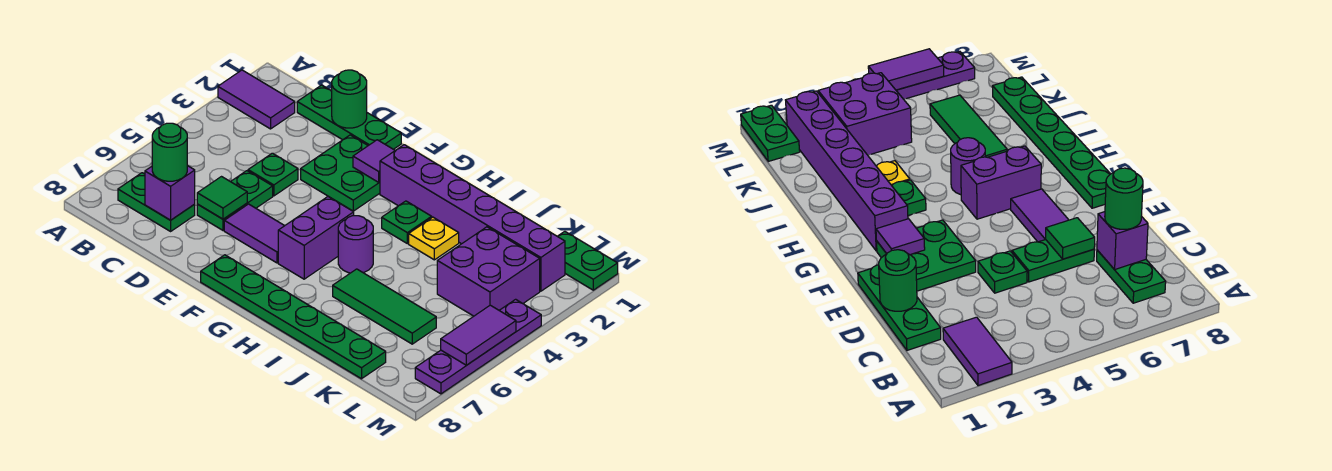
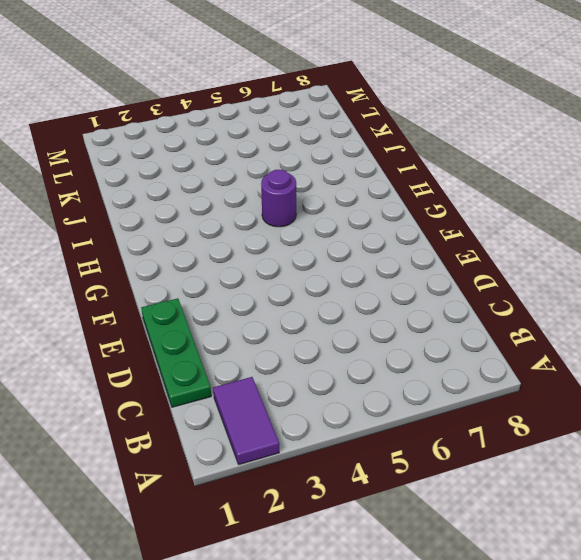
none -> green plate B7:C7 level 1
none -> green plate D4 level 1
none -> green plate D5:D6 level 1

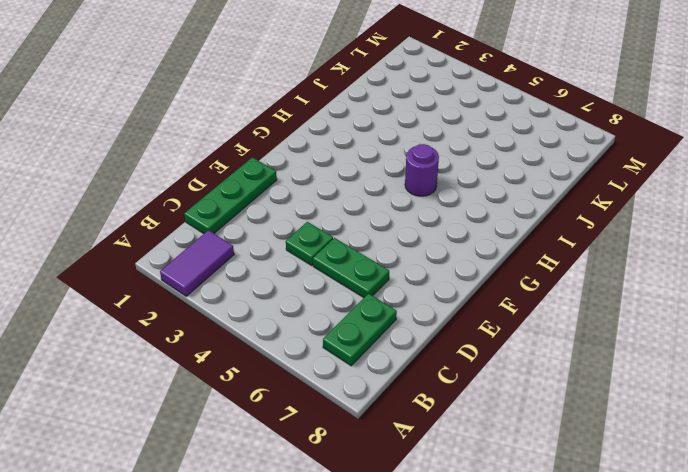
none -> green plate E2:F3 level 1
none -> purple tile E6:F6 level 1
none -> green plate F8:K8 level 1

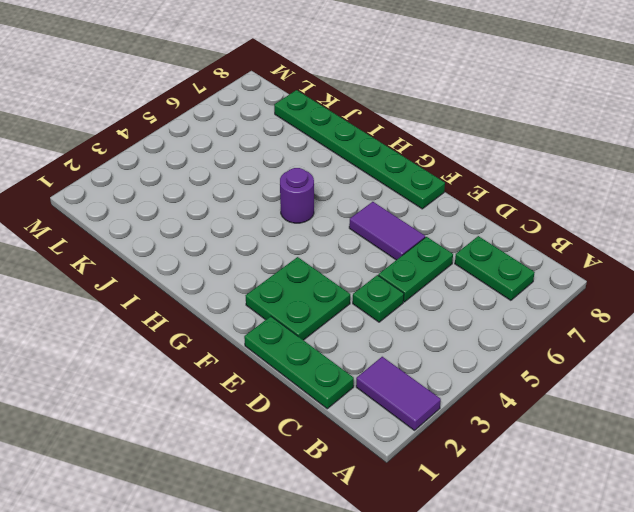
none -> purple brick G2:L2 level 1
none -> purple brick G5:G6 level 1
none -> green plate H3 level 1

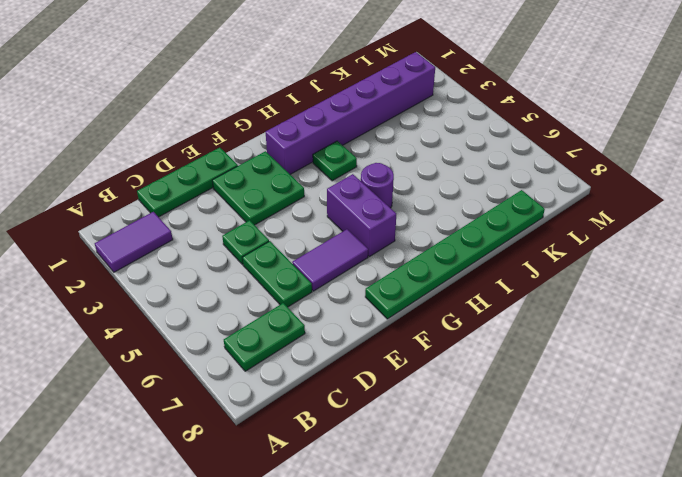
none -> yellow plate I3 level 1
none -> green tile I6:K6 level 1
none -> purple brick K3:L4 level 1

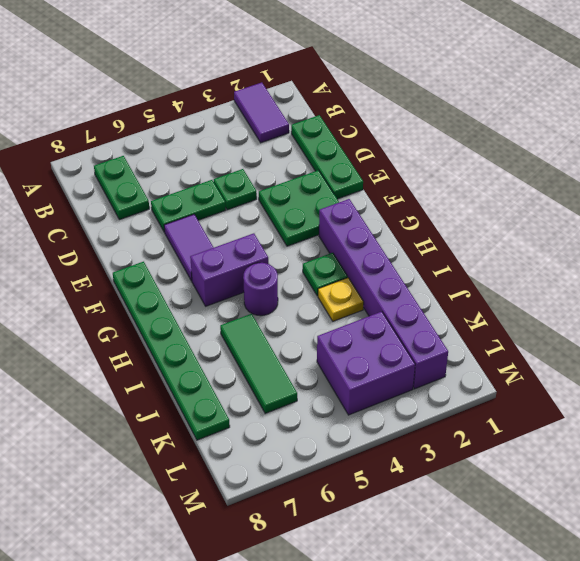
none -> green plate L1:M1 level 1
none -> purple plate M4:M7 level 1
none -> purple brick C7 level 2

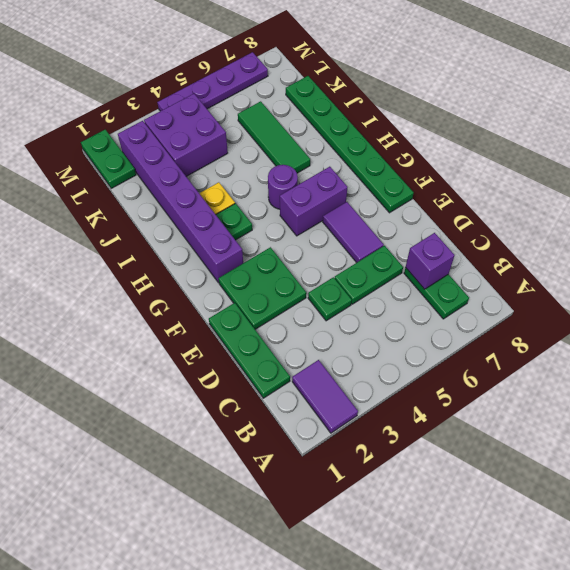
none -> green round brick D1 level 2
none -> green tile D6 level 2
none -> purple tile F2 level 2

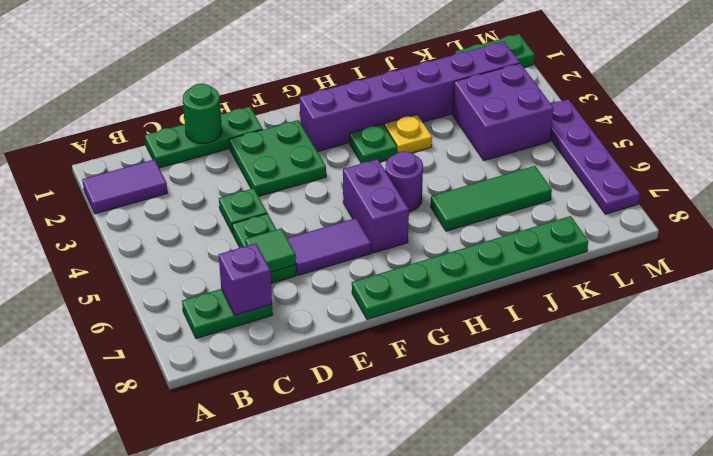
none -> purple tile F2 level 2
none -> purple tile M5:M6 level 2
none -> green round brick C7 level 3

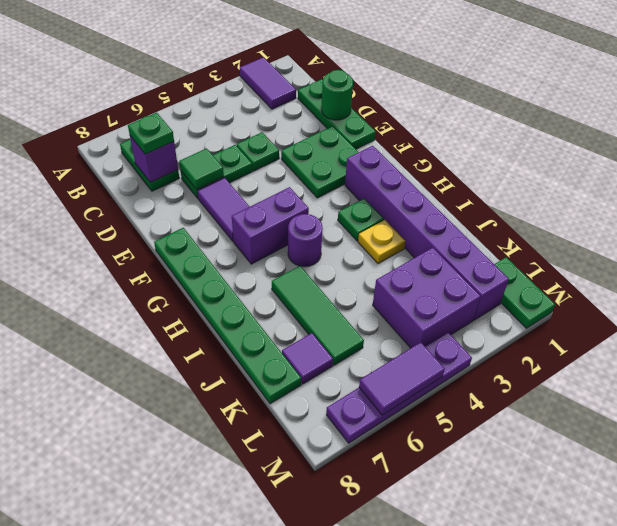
green plate C7 level 3 -> green round brick C7 level 3
purple tile K7 level 1 -> purple tile F2 level 2

